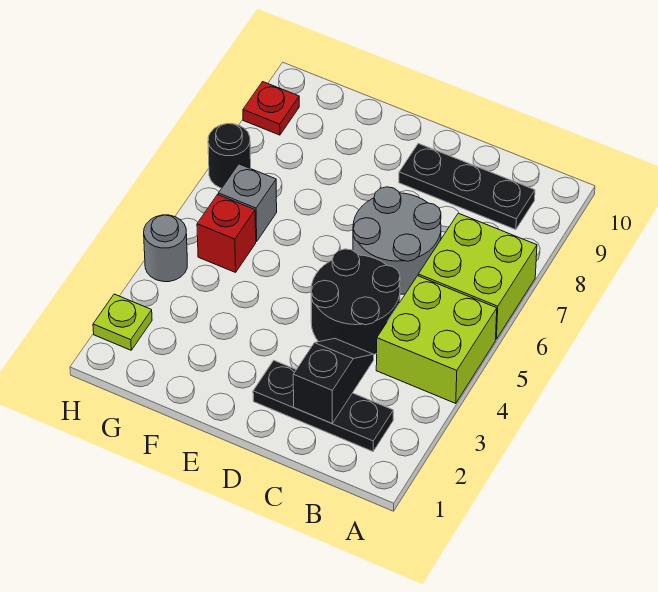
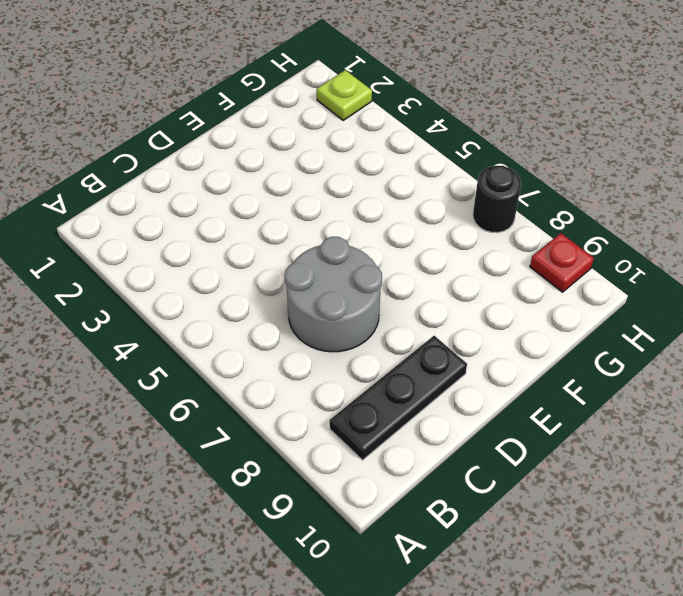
none -> lime brick A4:B5 level 1
none -> lime brick A6:B7 level 1
none -> black plate B2:D2 level 1

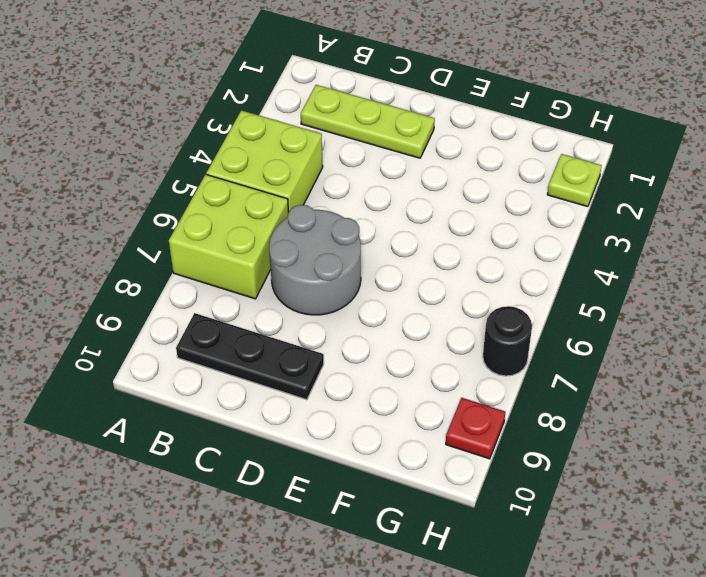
lime plate B2:D2 level 1 -> black plate B2:D2 level 1
none -> black round brick C4:D5 level 1
none -> red brick G5 level 1
none -> grey brick G6 level 1

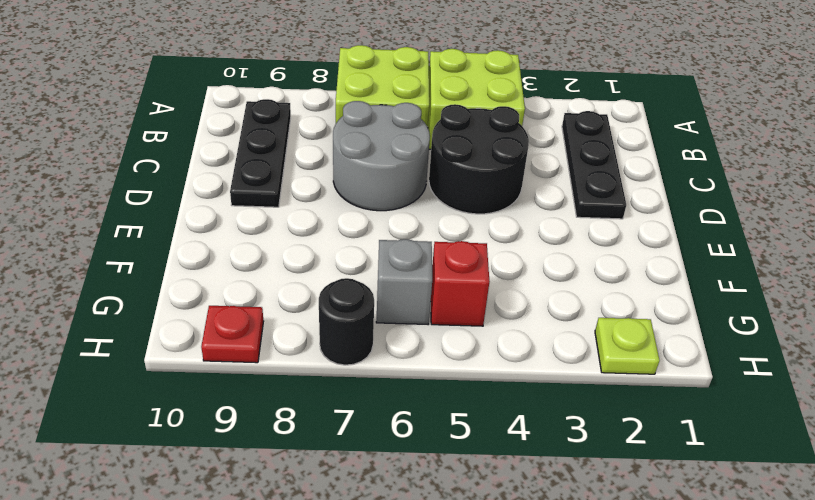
none -> grey round brick H4 level 1
none -> black slope C2:C3 level 2 top 2

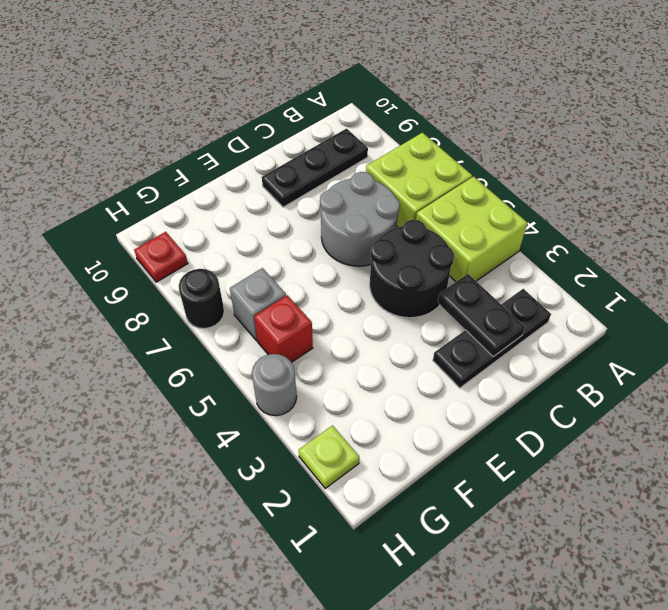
black plate C2:C3 level 2 -> black slope C2:C3 level 2 top 2

